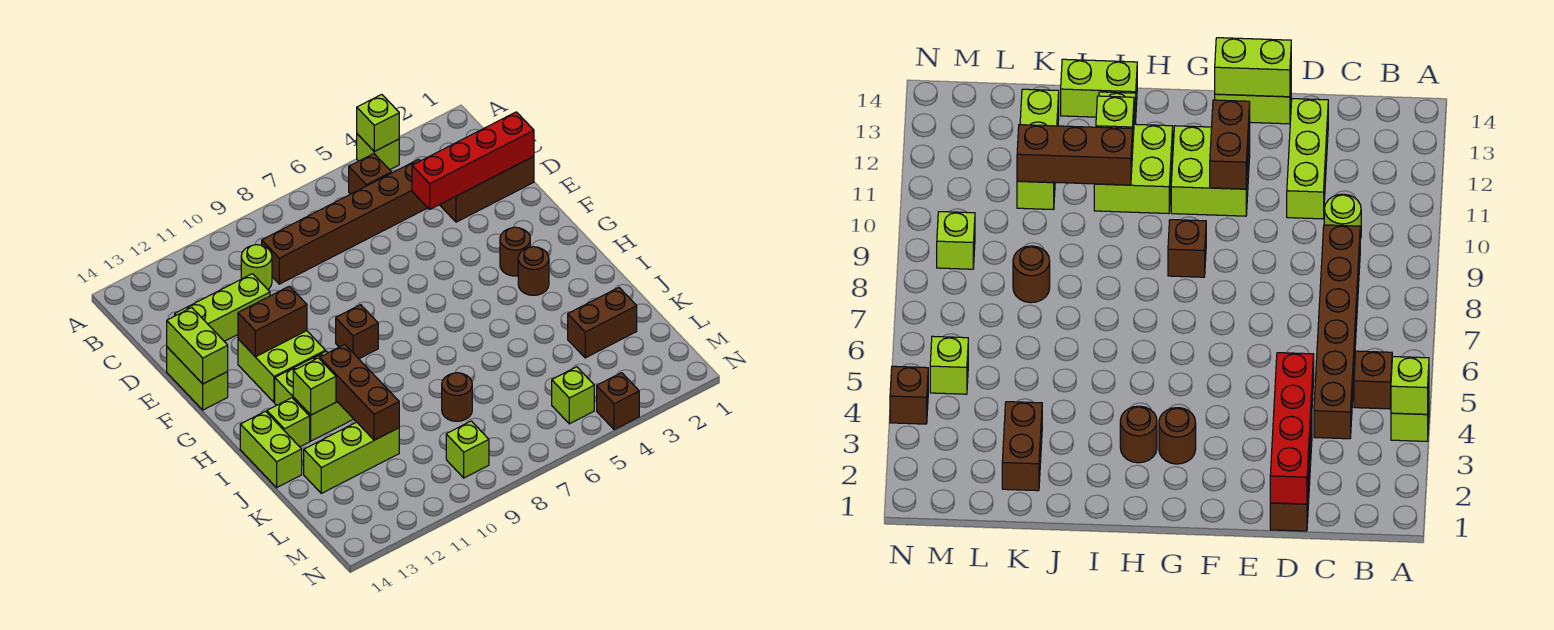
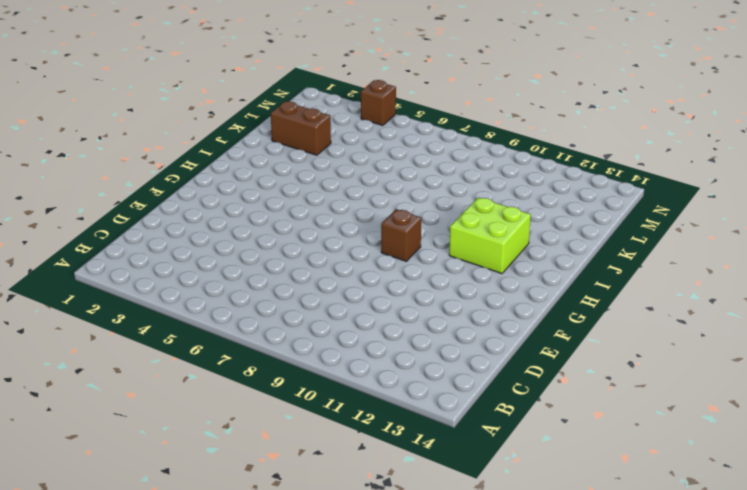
none -> lime brick A4 level 1
none -> brown brick B5 level 1
none -> brown brick C4:C9 level 1

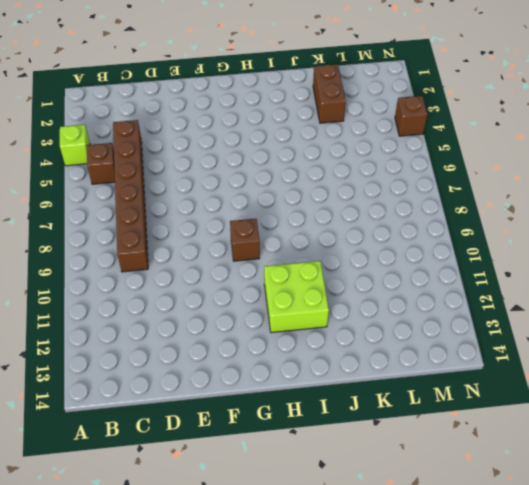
none -> lime round brick C10 level 1
none -> brown brick D1:D3 level 1
none -> lime brick D11:D13 level 1

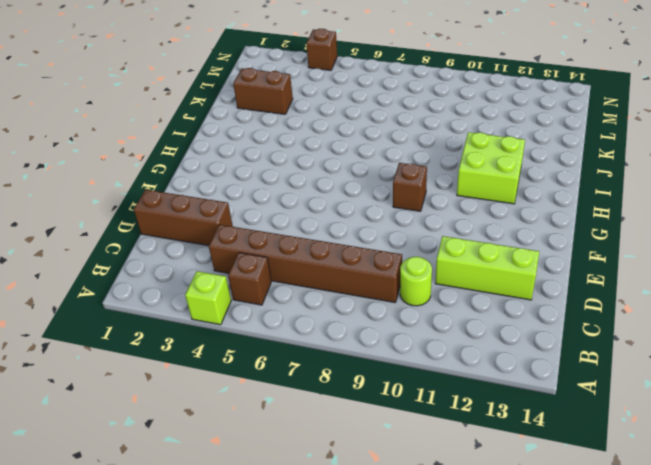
none -> lime brick E14:F14 level 1
none -> lime brick F11:G12 level 1
none -> brown round brick G3 level 1

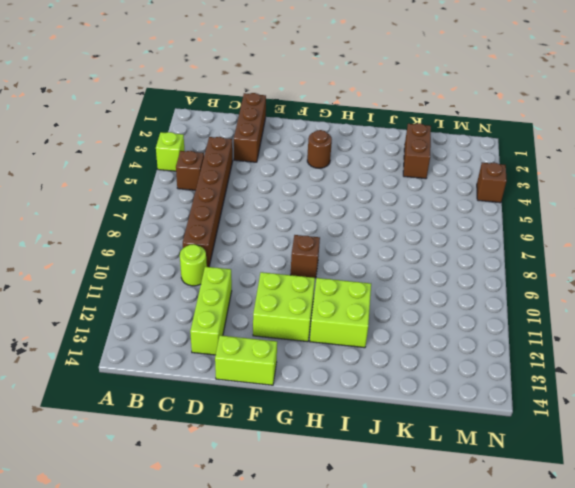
none -> brown round brick H3 level 1
none -> lime brick I13 level 1
none -> lime brick I14:J14 level 1

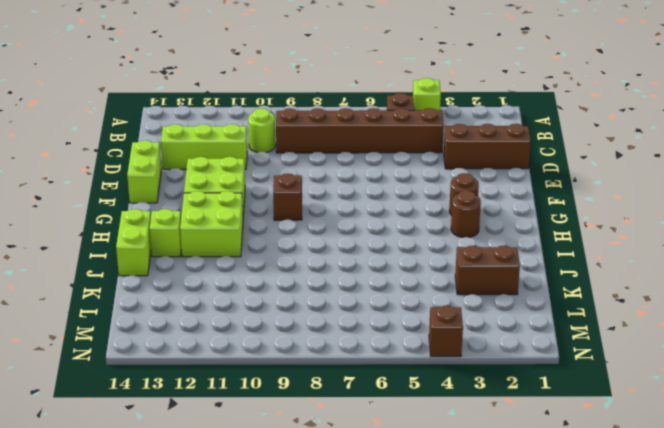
none -> brown round brick K8 level 1
none -> lime brick K11:K13 level 1
none -> lime brick M5 level 1

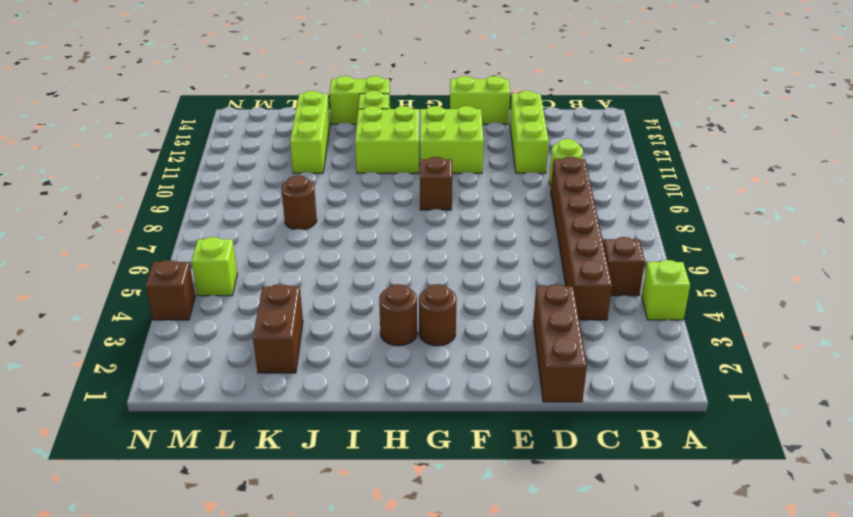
none -> lime brick M9 level 1
none -> lime brick A4 level 2
none -> red brick D1:D4 level 2

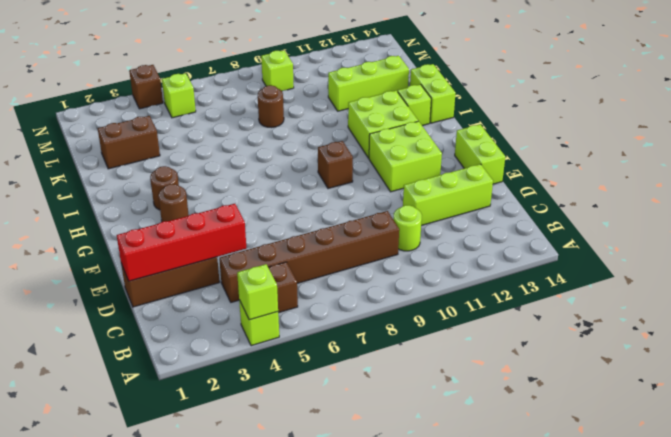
none -> lime brick E14:F14 level 2
none -> brown brick F11:F12 level 2
none -> brown brick I11:K11 level 2

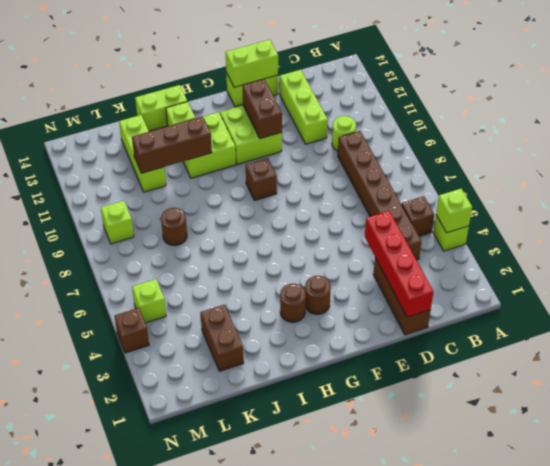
none -> lime brick I12 level 2

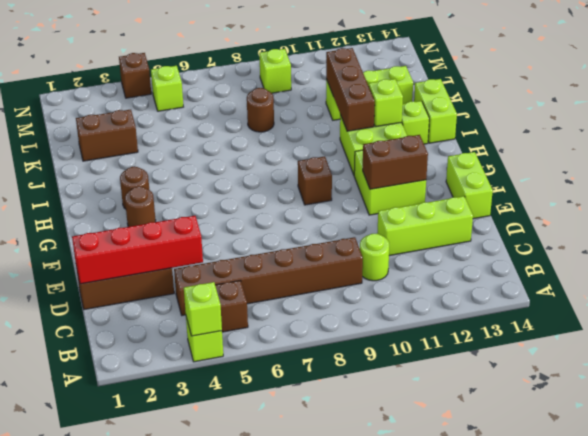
none -> lime brick E14:F14 level 2

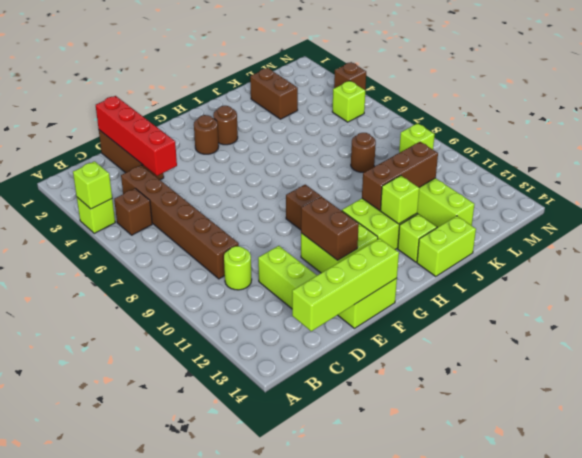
lime brick C14:F14 level 2 -> lime brick E14:F14 level 2

